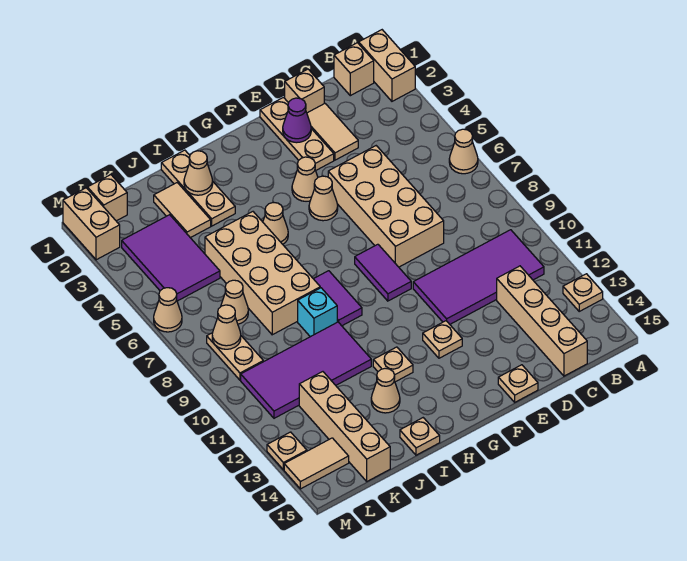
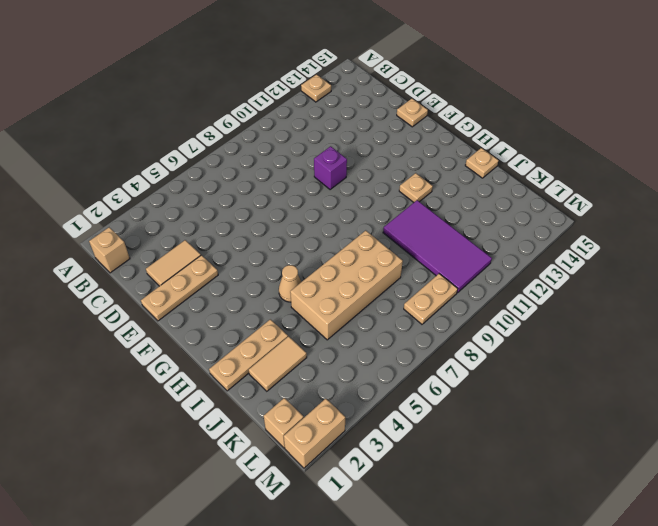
purple brick E10 level 1 -> purple tile B10:E11 level 1
none -> tan brick A1:A2 level 1
none -> tan cone A6 level 1
none -> tan brick C12:C15 level 1
none -> tan brick D1 level 1

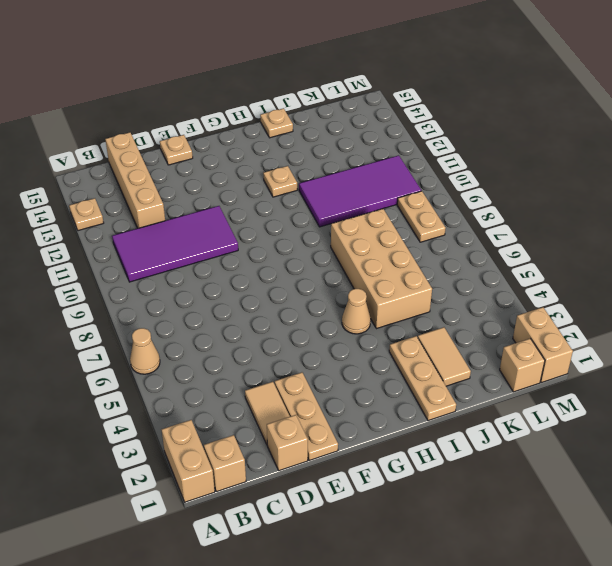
none -> tan brick D5:E8 level 1
none -> tan cone F4 level 1
none -> tan cone F5 level 1
none -> purple tile F8:F9 level 1

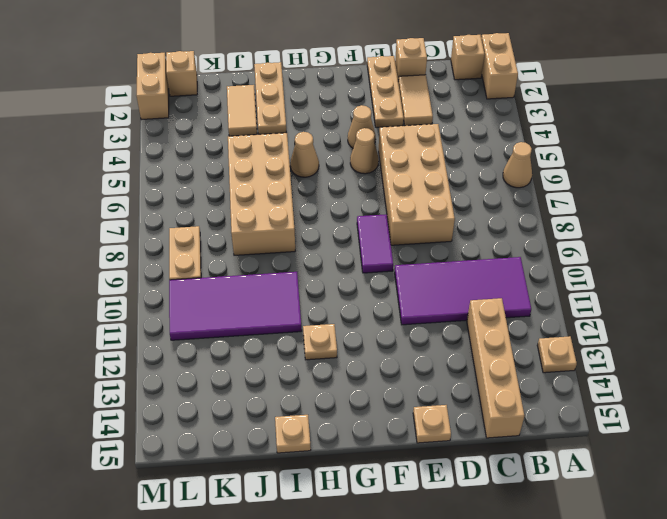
none -> tan plate F12 level 1
none -> purple tile H8:H9 level 1
none -> cyan brick I9 level 1
none -> tan cone I13 level 1

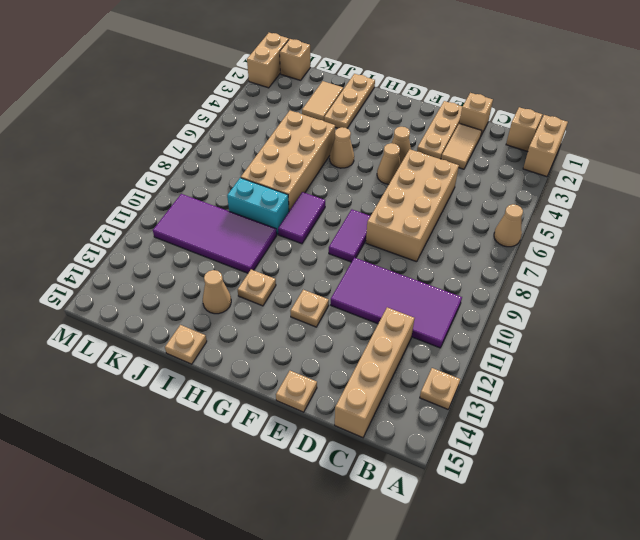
cyan brick I9:J9 level 1 -> cyan brick I9 level 1
none -> purple tile K3:L5 level 1
none -> tan cone K7 level 1
none -> tan brick K12:K15 level 1
none -> tan plate L8:L9 level 1

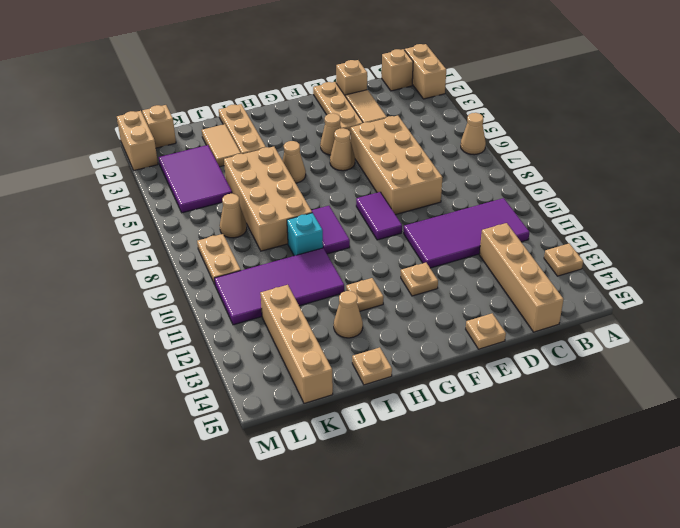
none -> tan tile L14:M14 level 1
none -> tan cone M6 level 1
none -> tan plate M13 level 1
none -> purple cone E2 level 2

